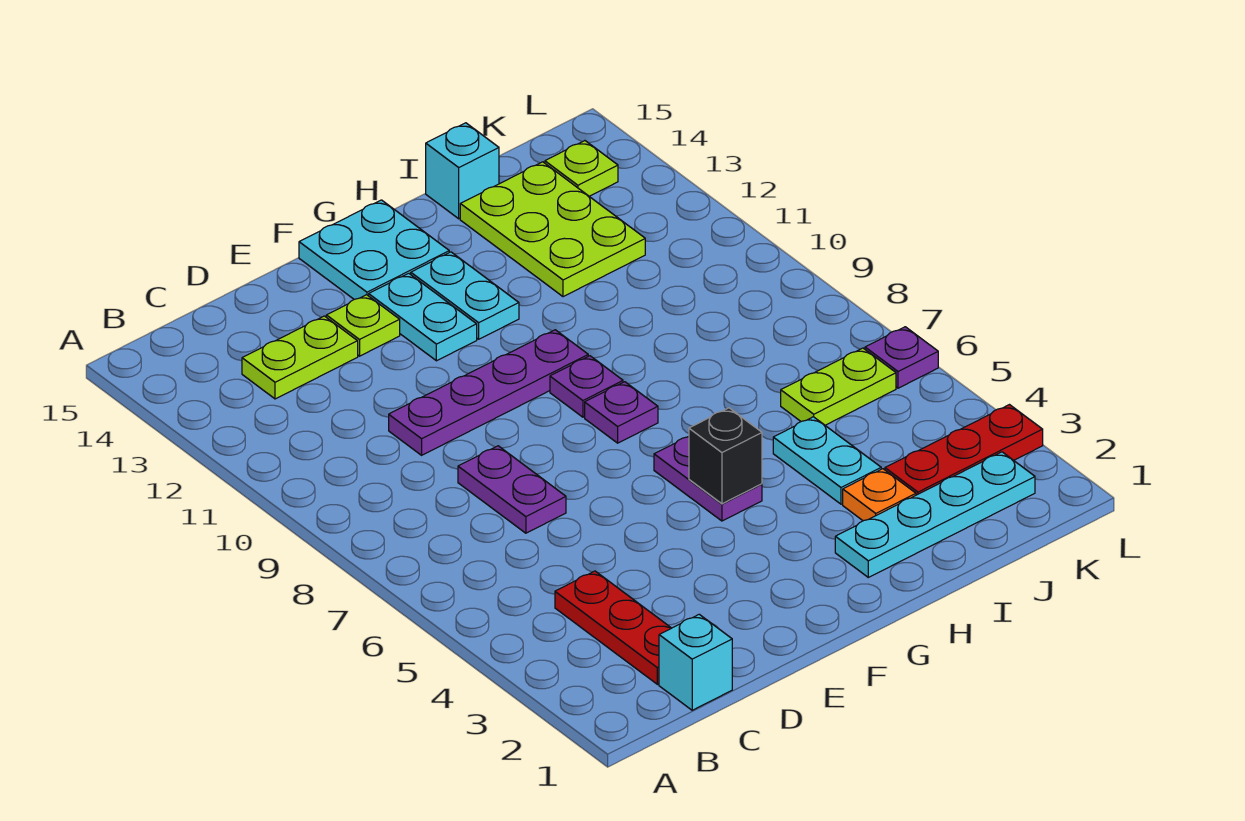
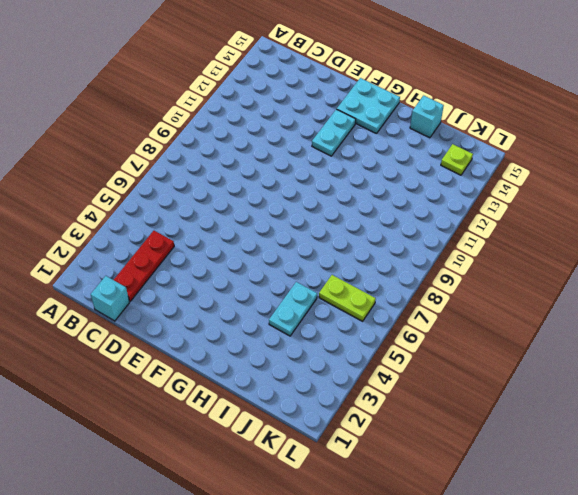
none -> lime plate C13:D13 level 1
none -> purple plate D7:D8 level 1
none -> purple plate D10:G10 level 1

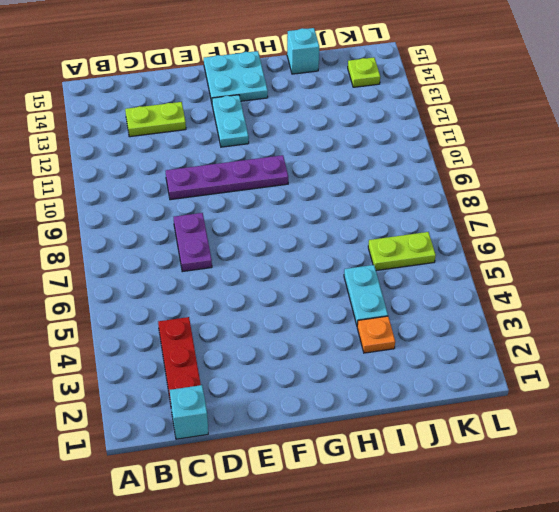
none -> lime plate E13 level 1
none -> purple plate G5:G6 level 1
none -> purple plate G8 level 1

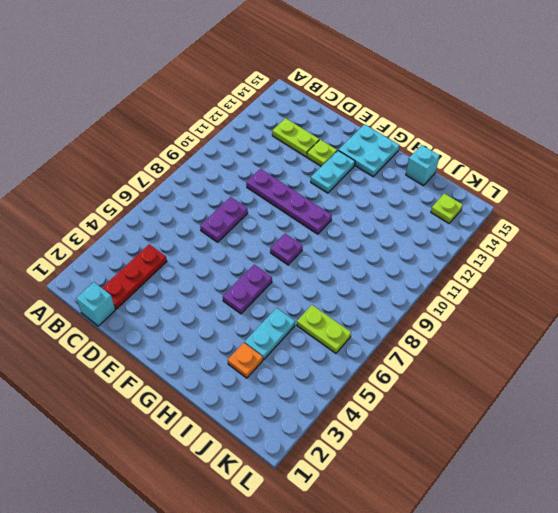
none -> purple plate G9 level 1
none -> cyan plate G12:G13 level 1
none -> cyan plate H2:K2 level 1

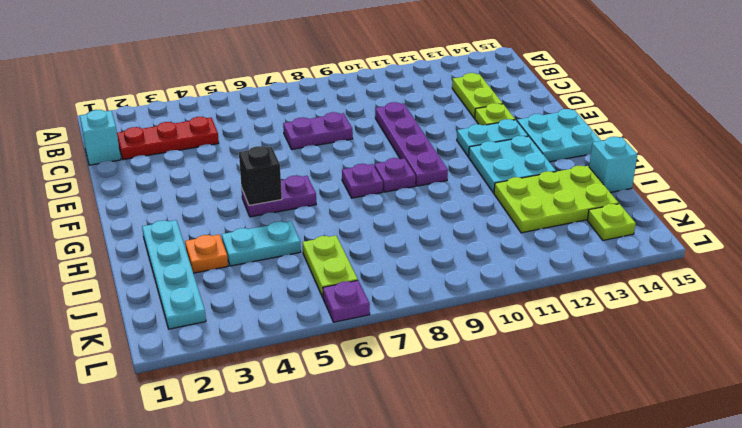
cyan plate G12:H13 level 1 -> cyan plate G12:G13 level 1
none -> red plate J3:L3 level 1

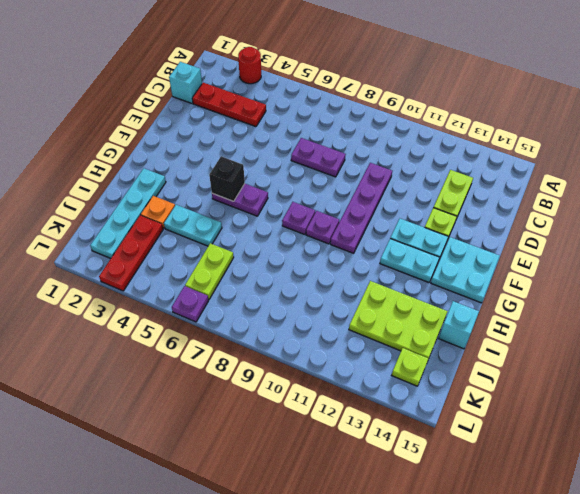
red round brick A3 level 1 -> none

